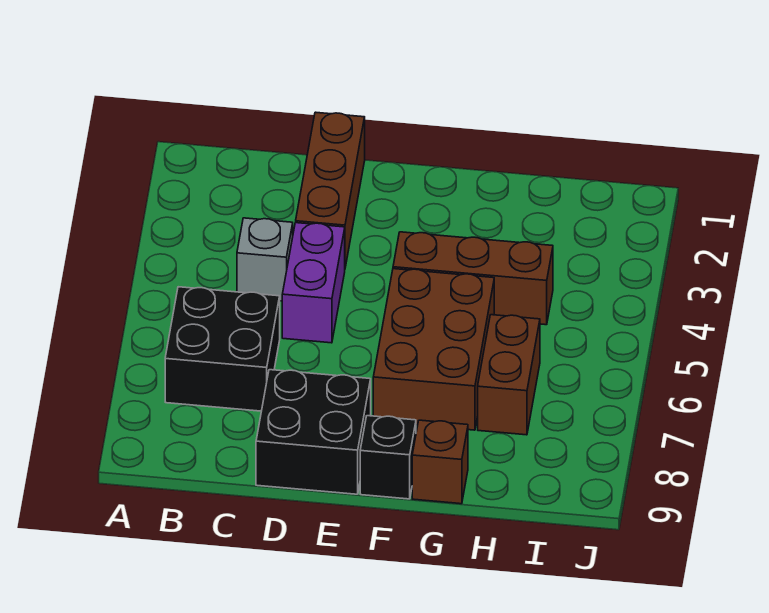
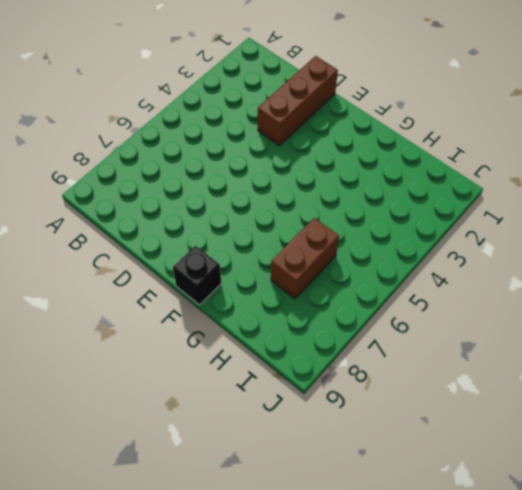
none -> black brick B6:C7 level 1
none -> grey brick C4 level 1

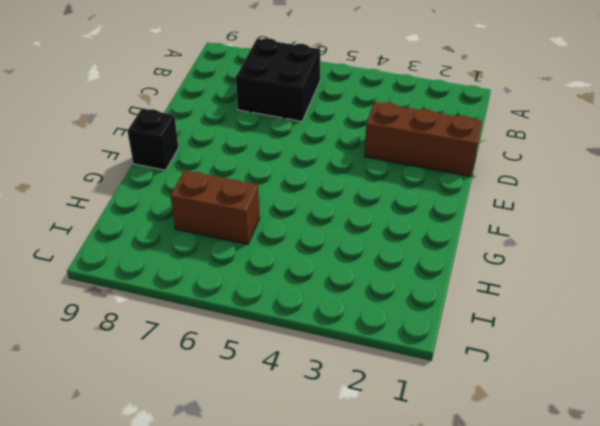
none -> grey brick C4 level 1
none -> purple brick D4:D5 level 1

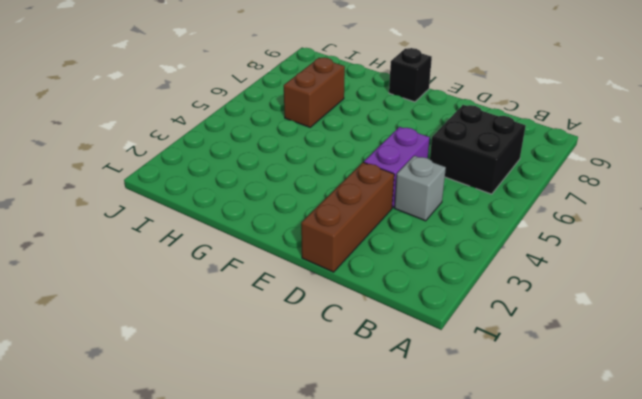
none -> black brick D8:E9 level 1
none -> brown brick F4:H4 level 1

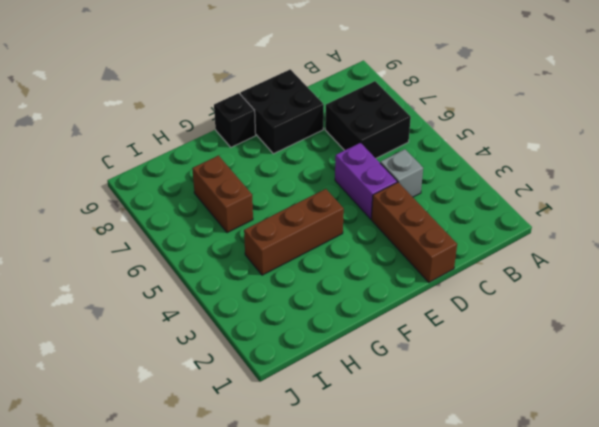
none -> brown brick F5:G7 level 1
none -> brown brick G9 level 1

